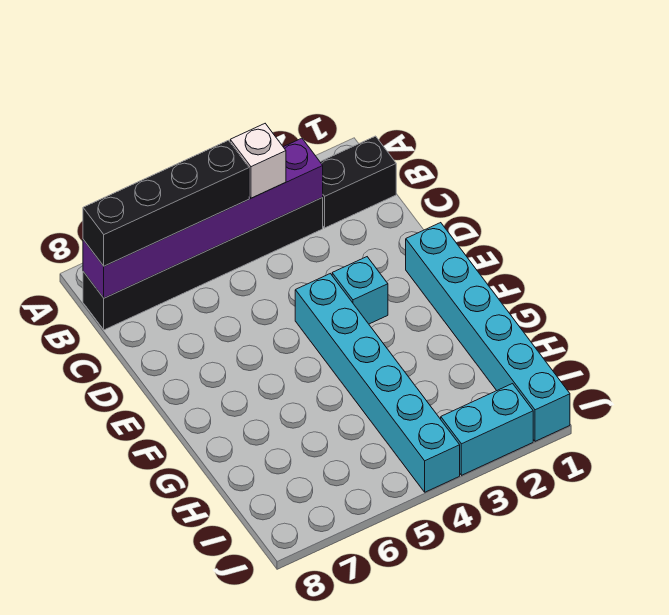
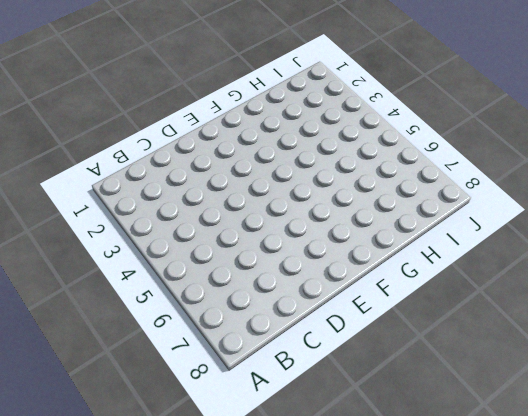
none -> black brick B1:B2 level 1
none -> black brick B3:B8 level 1

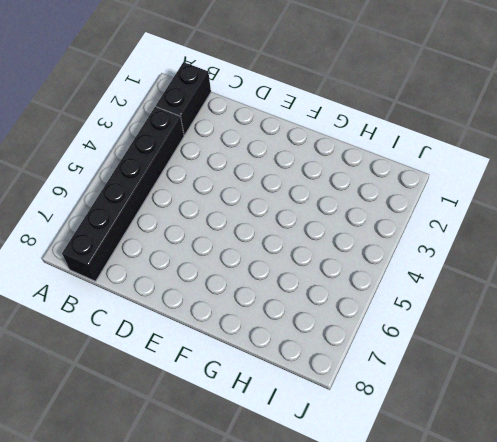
none -> cyan brick E1:J1 level 1
none -> cyan brick E3 level 1

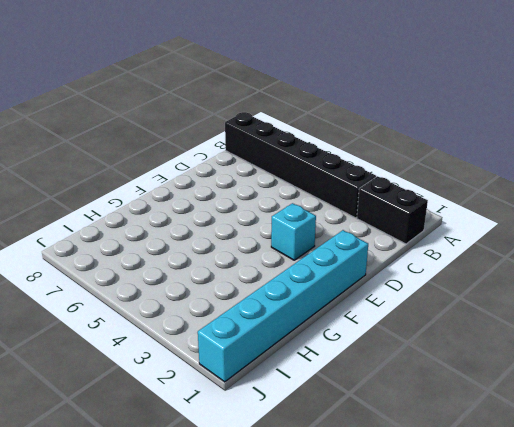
none -> cyan brick E4:J4 level 1
none -> cyan brick J2:J3 level 1

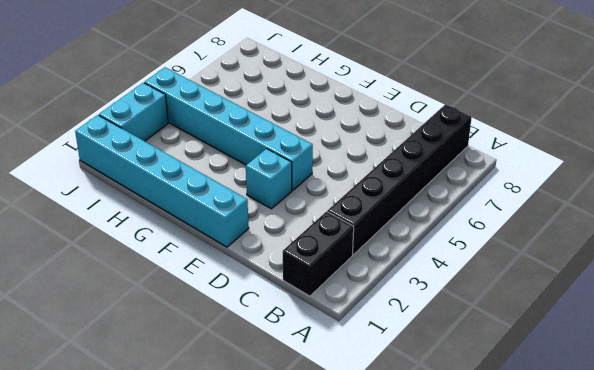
none -> purple brick B3:B8 level 2
none -> white brick B4 level 3

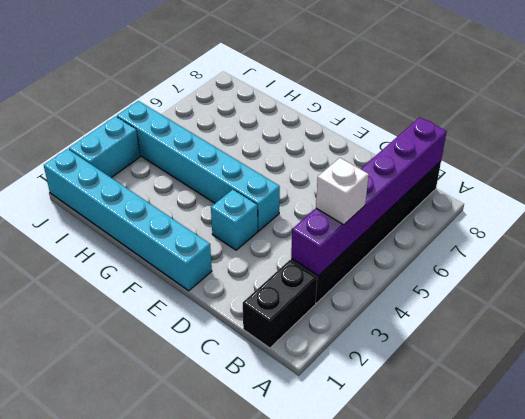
none -> black brick B5:B8 level 3

